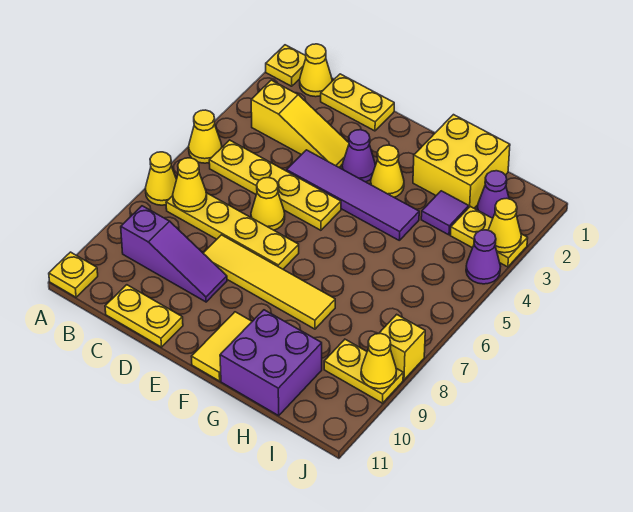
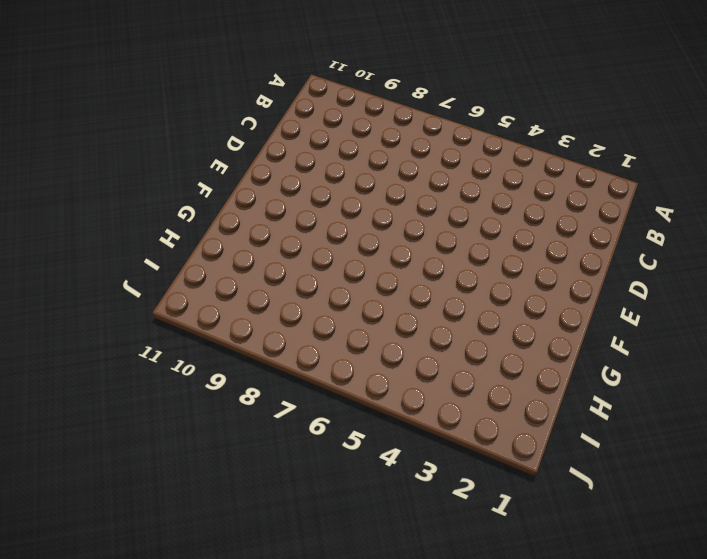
none -> yellow plate A1 level 1
none -> yellow cone A5 level 1
none -> yellow cone A7 level 1

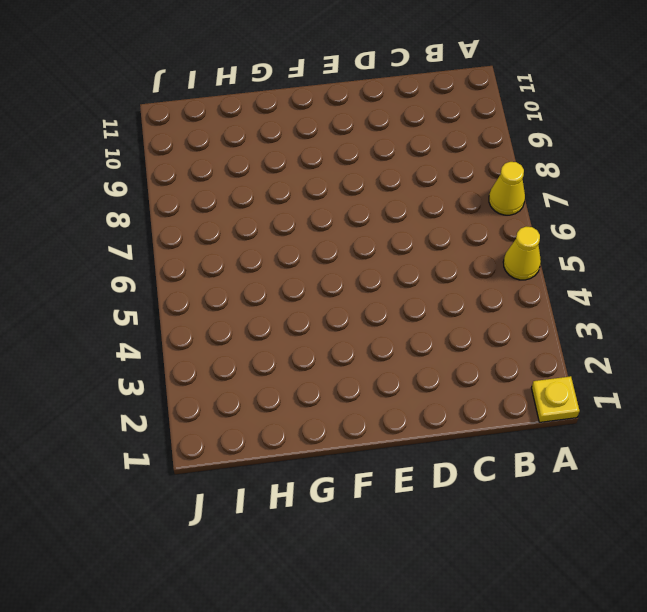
none -> yellow plate A11 level 1
none -> yellow cone B1 level 1
none -> yellow slope B3:D3 level 1 top B

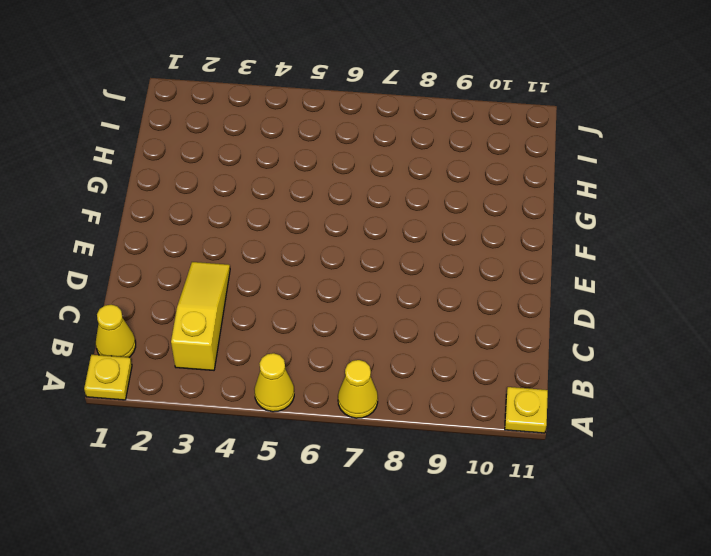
none -> yellow plate B5:E5 level 1
none -> yellow plate B7:E7 level 1
none -> purple slope B9:D9 level 1 top B

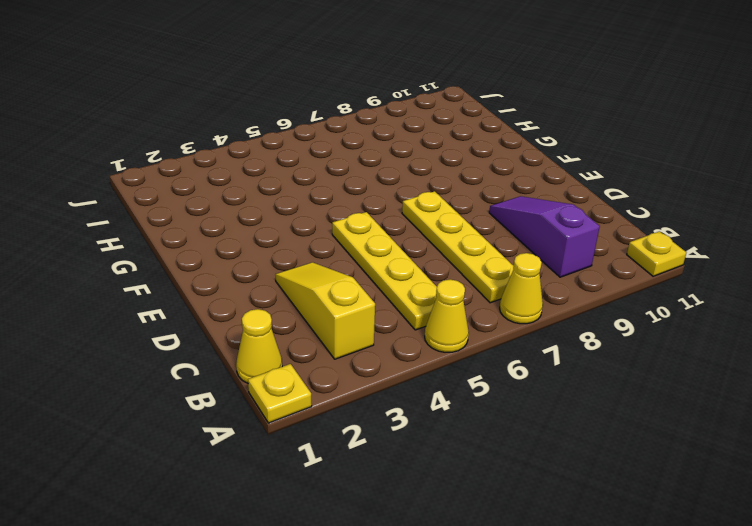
none -> yellow plate C1:D1 level 1
none -> yellow plate C11:D11 level 1
none -> purple tile D4:G4 level 1

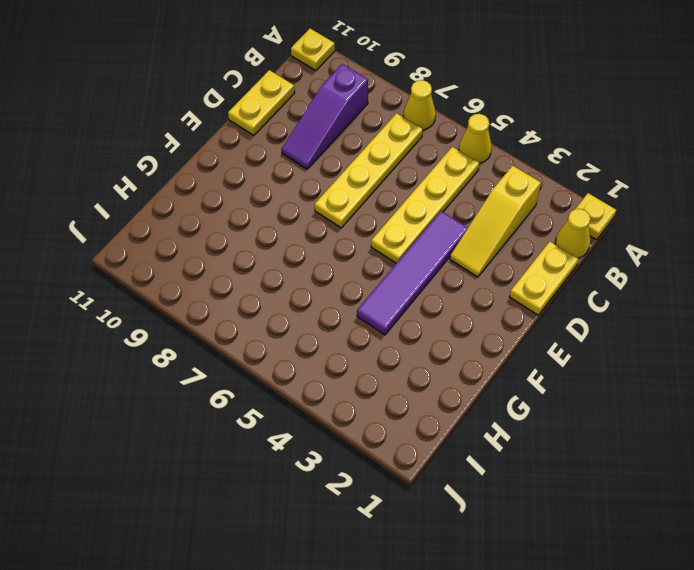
none -> yellow cone D6 level 1
none -> yellow tile D8:G8 level 1
none -> purple cone E3 level 1

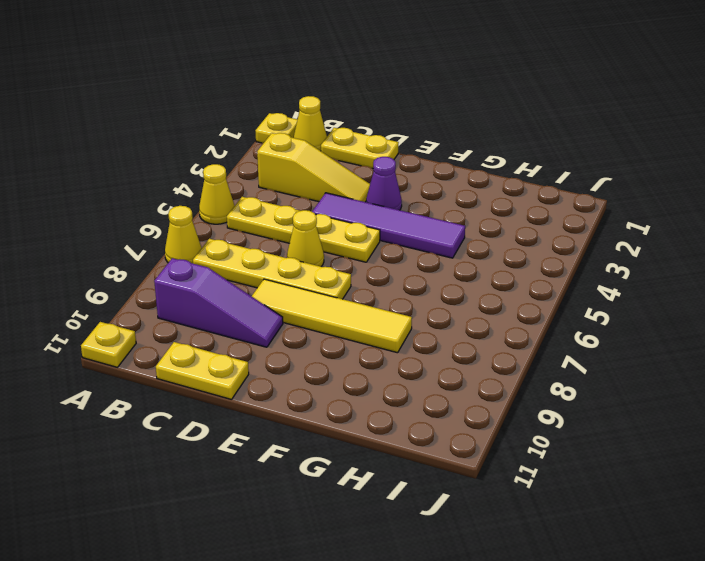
none -> yellow cone F3 level 1
none -> yellow tile F10:F11 level 1
none -> yellow brick G1:H2 level 1

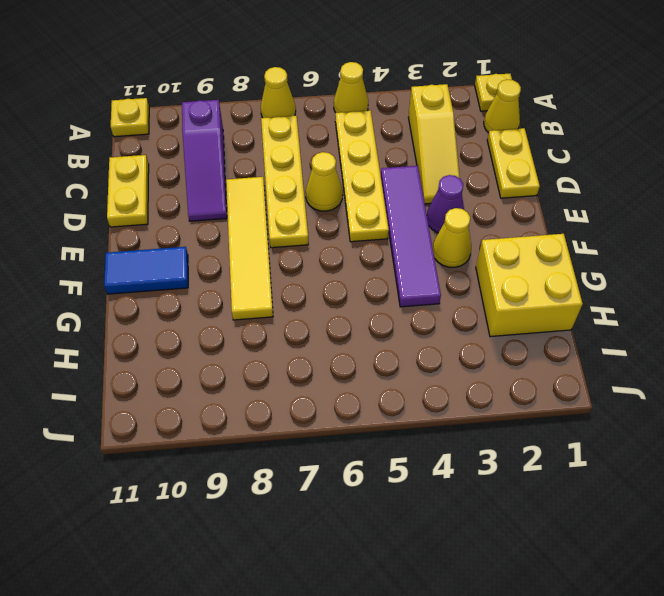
blue tile F10:F11 level 1 -> yellow tile F10:F11 level 1
none -> purple brick G10:H11 level 1
none -> purple tile H3 level 1
none -> purple cone I2 level 1

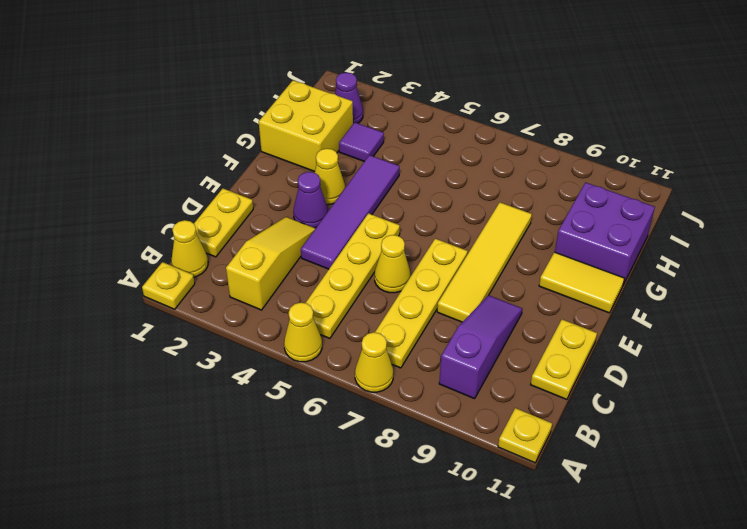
none -> yellow plate I3:J3 level 1
none -> yellow plate I9:J9 level 1
none -> purple cone J4 level 1

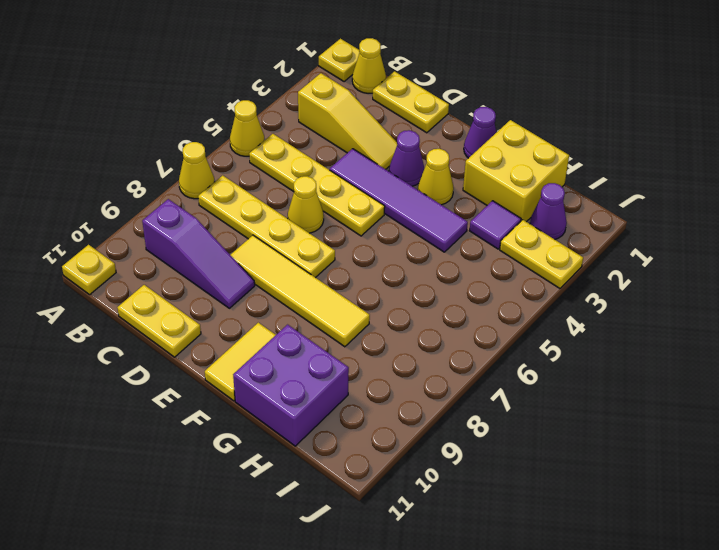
purple cone F1 level 1 -> purple cone J4 level 1
none -> yellow plate I9:J9 level 1
none -> yellow brick J8 level 1
none -> yellow cone B7 level 2

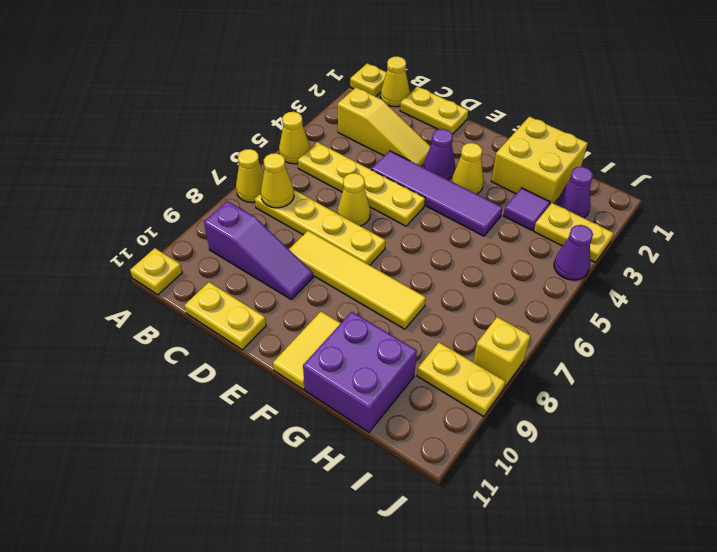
none -> yellow cone J3 level 2
none -> yellow cone J9 level 2

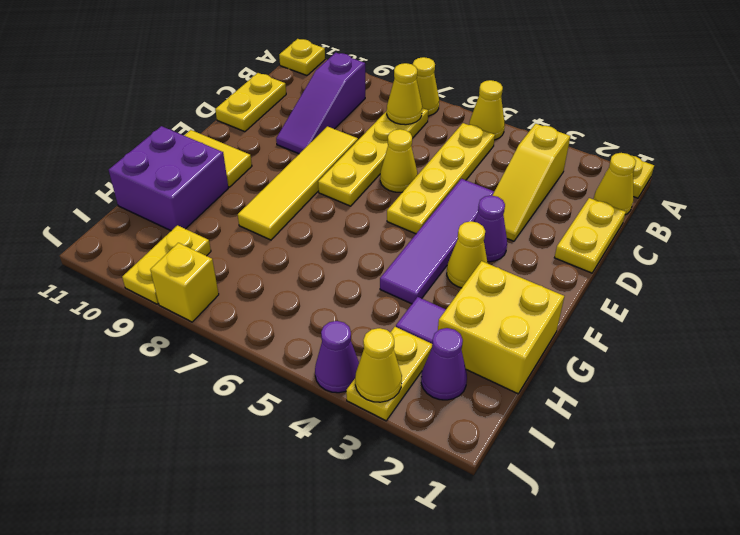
none -> yellow cone J9 level 2

